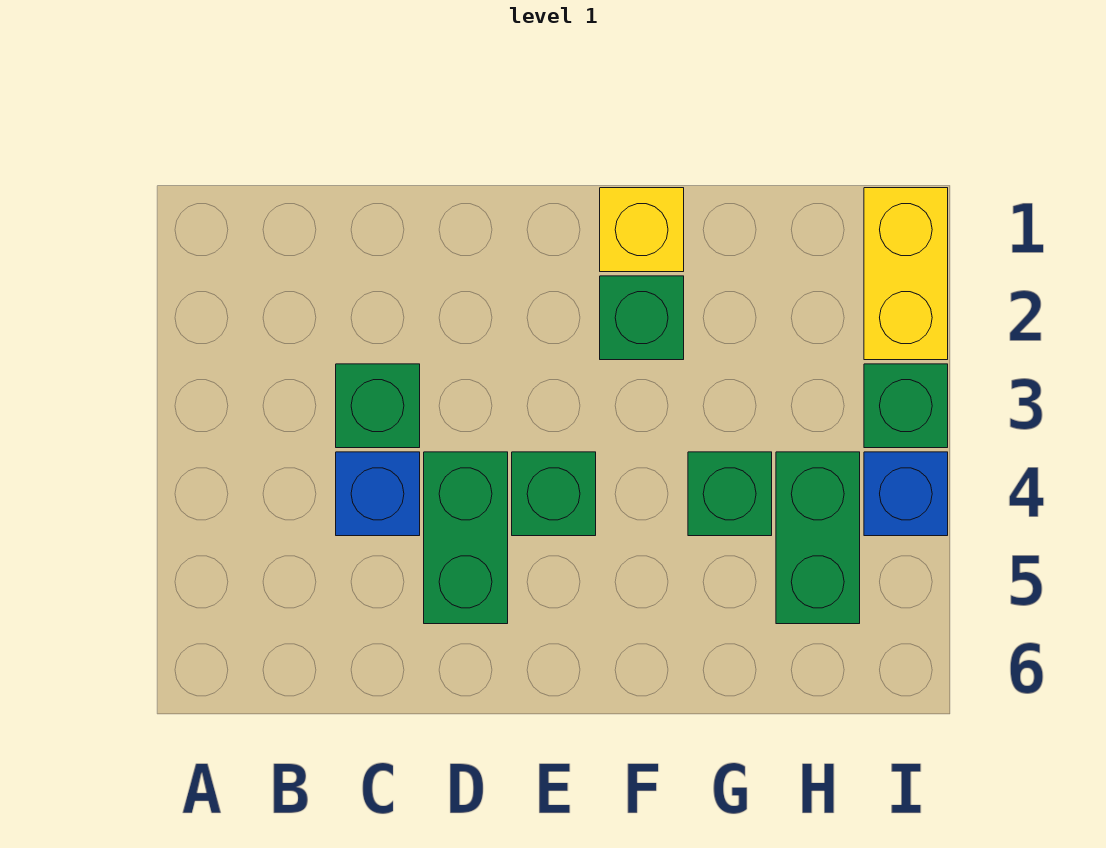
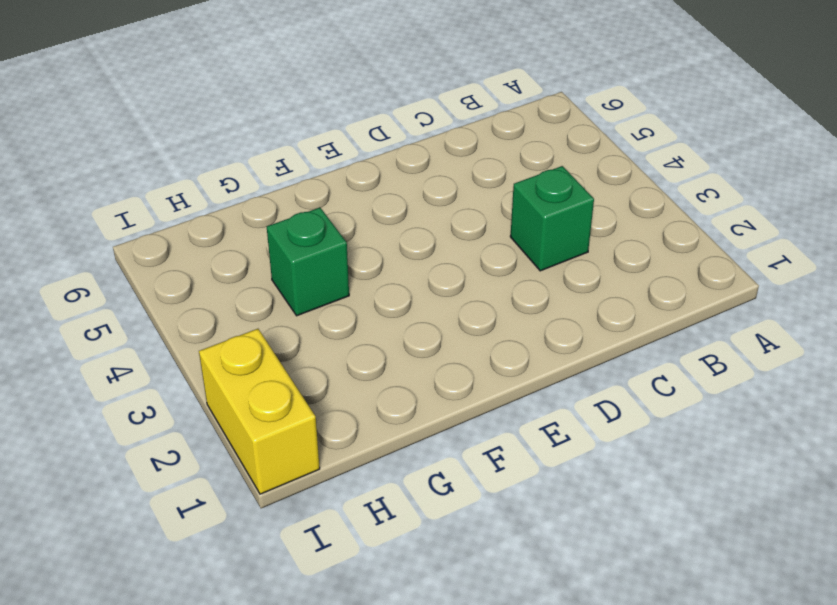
none -> blue brick C4 level 1
none -> green brick D4:D5 level 1

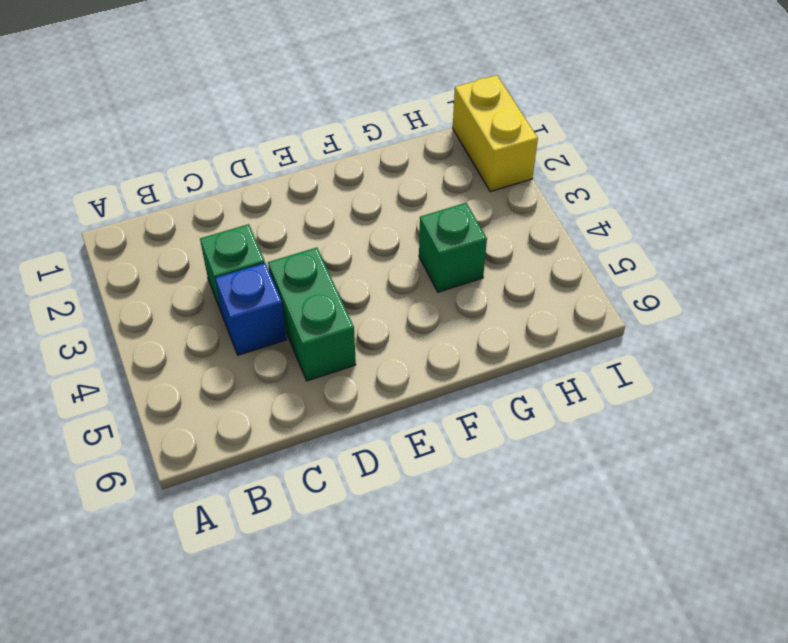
none -> green brick E4 level 1
none -> yellow brick F1 level 1

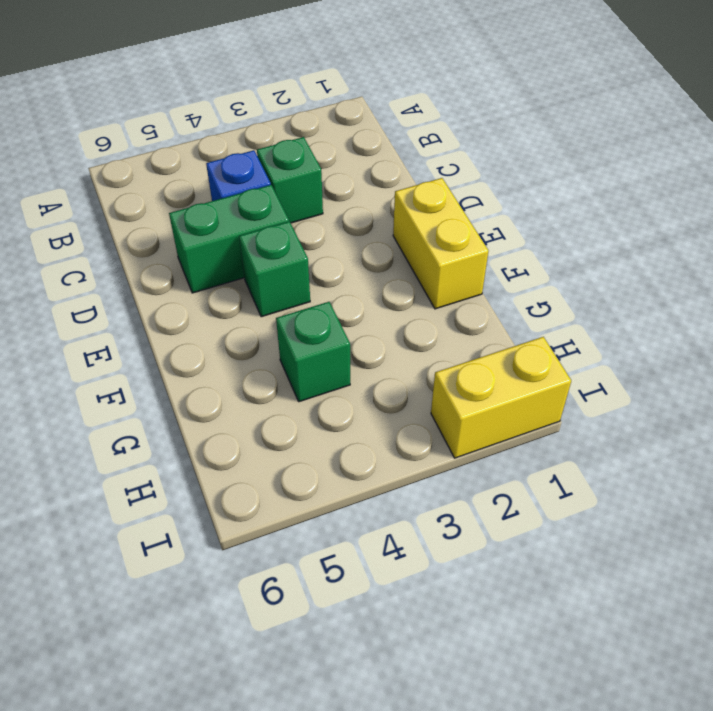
yellow brick E1:F1 level 1 -> yellow brick F1 level 1
none -> green brick F2 level 1
none -> green brick H4:H5 level 1

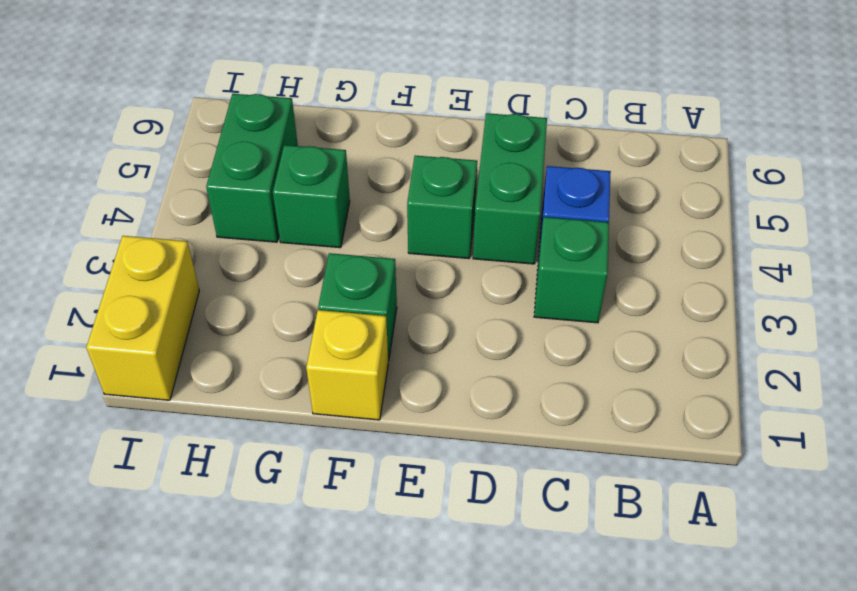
none -> green brick I3 level 1
none -> blue brick I4 level 1

